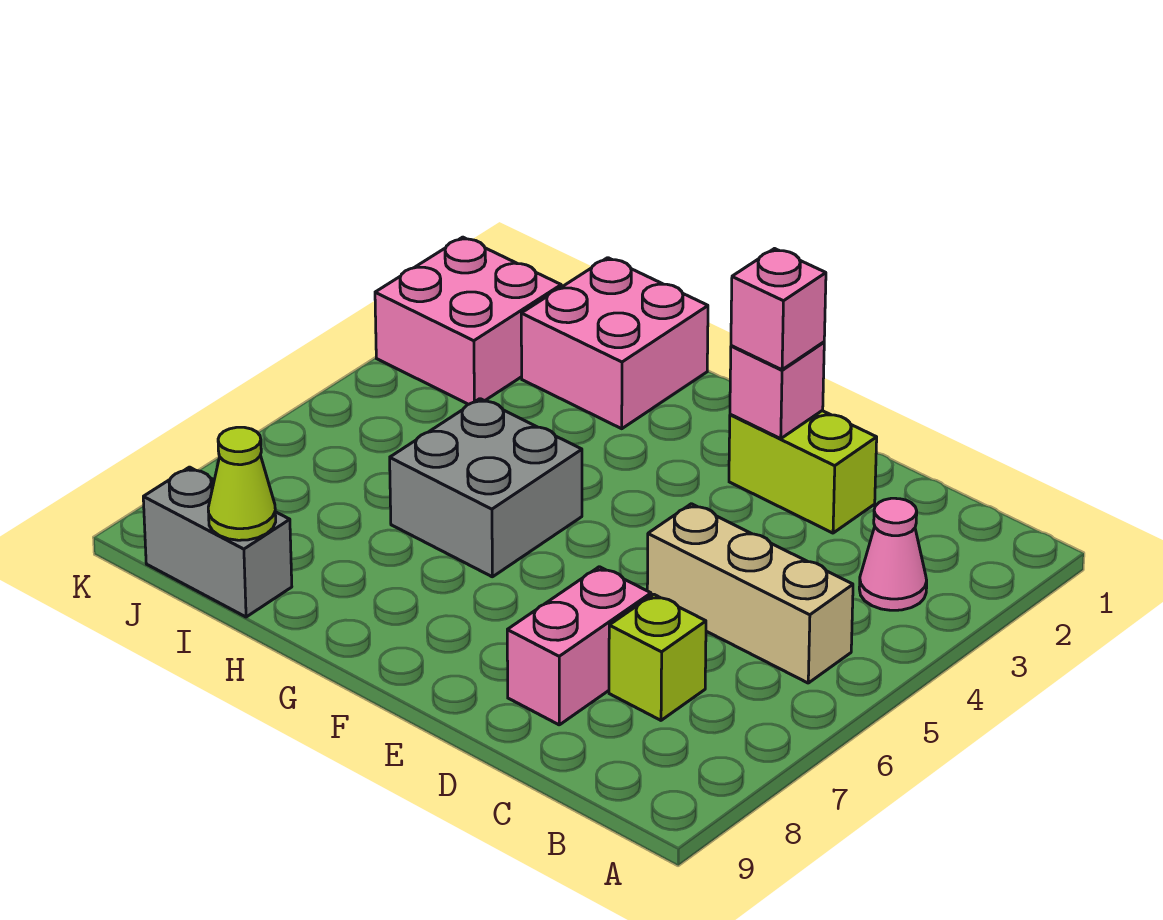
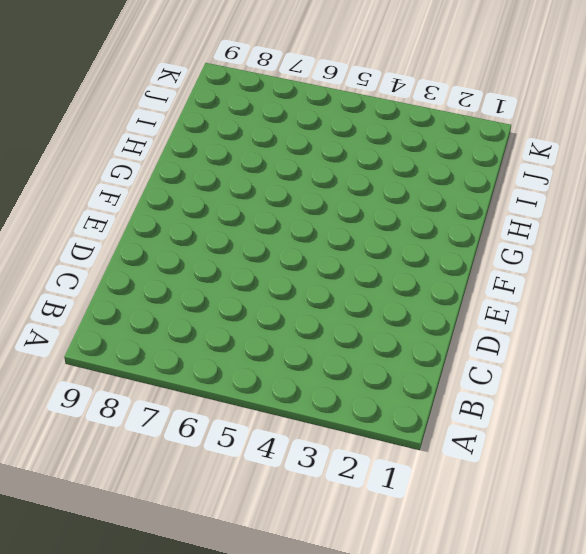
none -> pink cone B3 level 1
none -> tan brick B5:D5 level 1
none -> lime brick C7 level 1

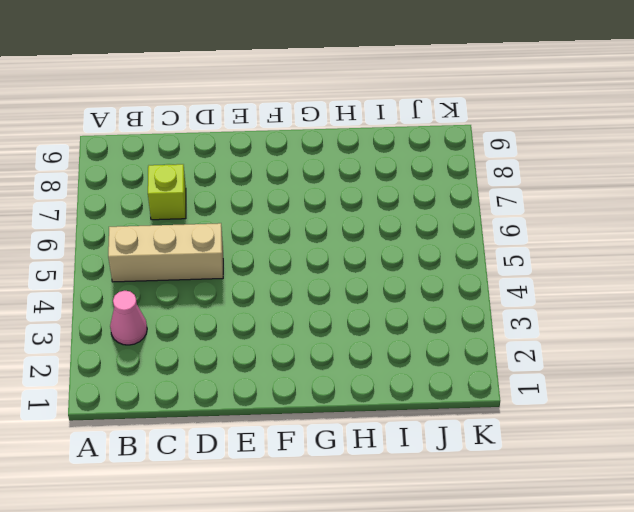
none -> lime brick D2:E2 level 1
none -> pink brick D7:D8 level 1
none -> grey brick G5:H6 level 1

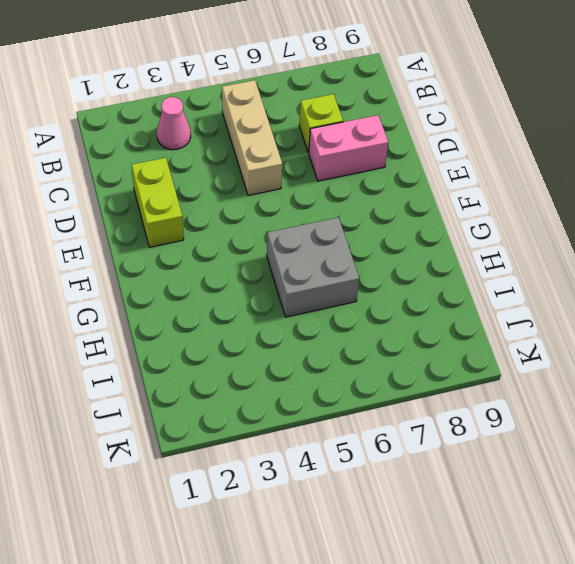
none -> pink brick H1:I2 level 1
none -> grey brick I9:J9 level 1
none -> pink brick J2:K3 level 1

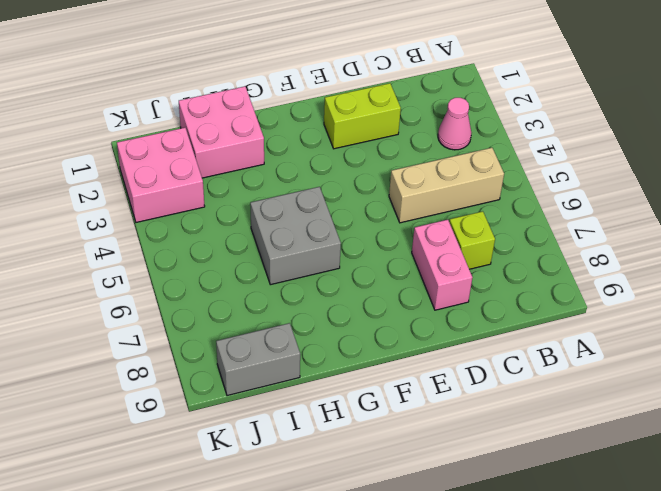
none -> pink brick E2 level 2
none -> lime cone I9 level 2
none -> pink brick E2 level 3

